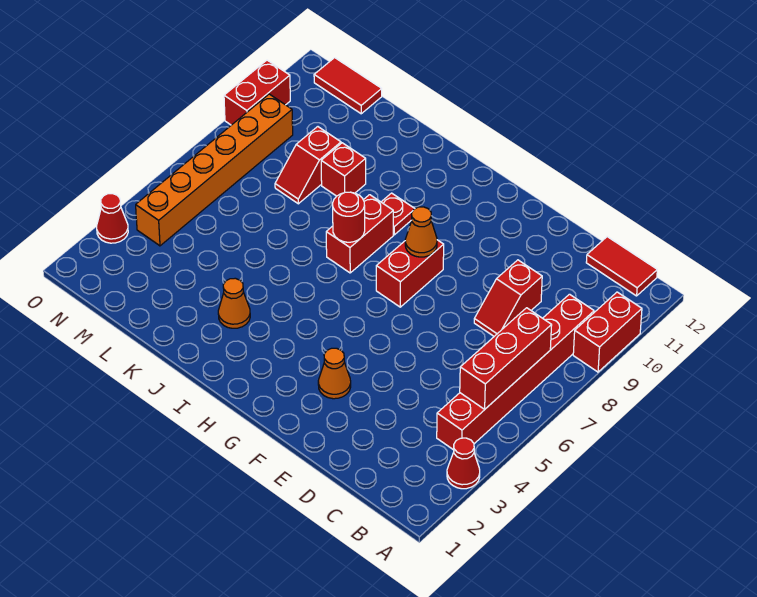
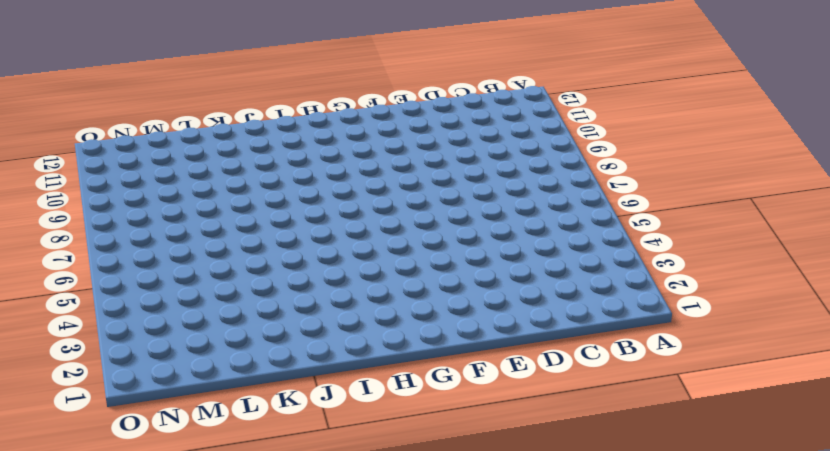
none -> red cone A3 level 1
none -> red brick A9:A10 level 1
none -> red brick B4:B9 level 1

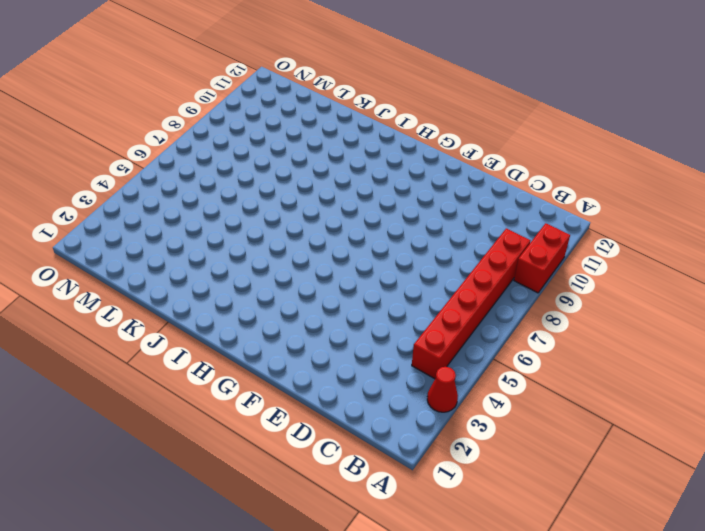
none -> red tile B12:C12 level 1
none -> red slope D8:D9 level 1 top 9
none -> orange cone F3 level 1

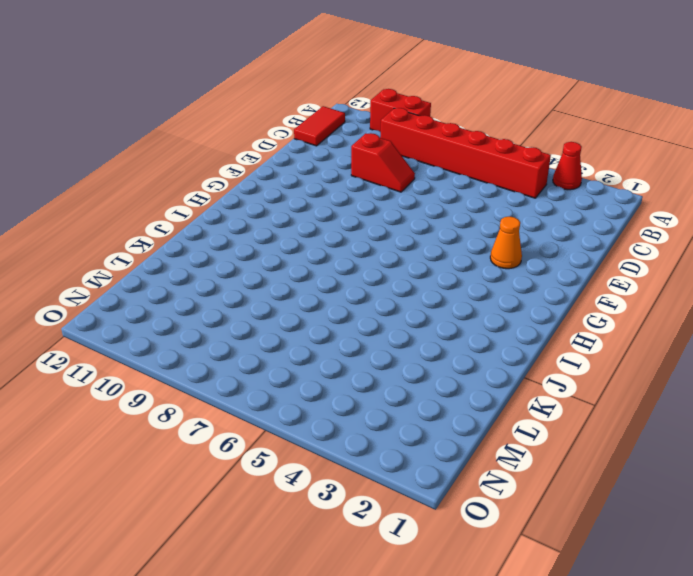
none -> red brick G7:G8 level 1
none -> red brick I7:I8 level 1
none -> red plate I9 level 1

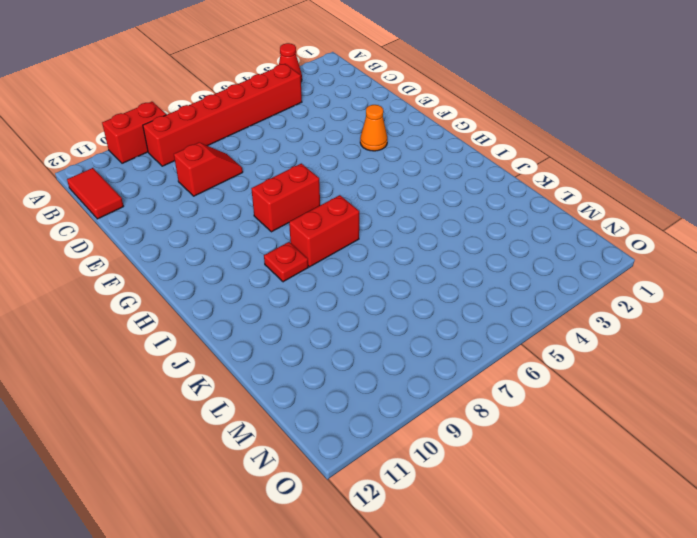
none -> orange cone J3 level 1
none -> red brick K9 level 1
none -> red slope L8:L9 level 1 top 9

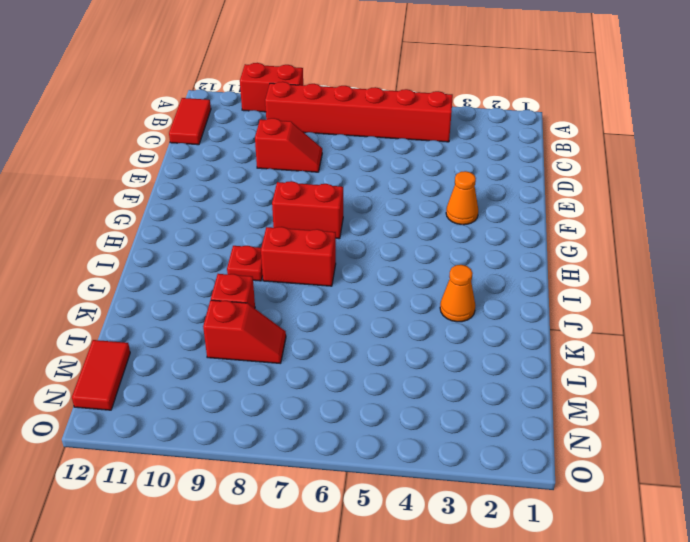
none -> red cone A3 level 1
none -> orange brick N4:N9 level 1
none -> red cone O3 level 1

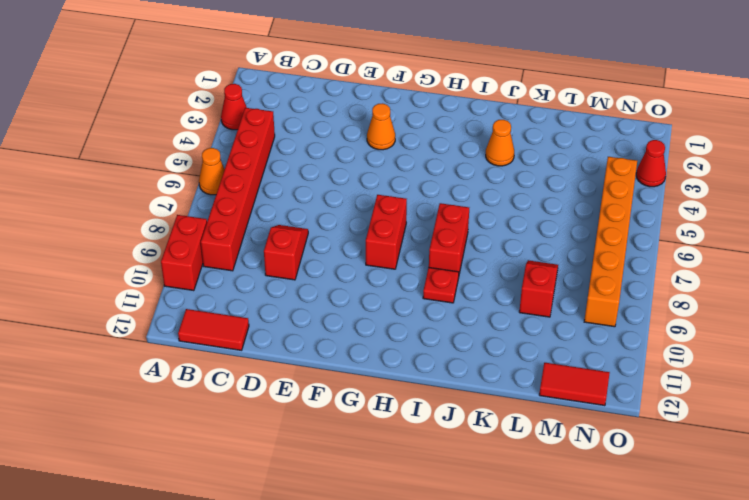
orange cone A6 level 1 -> orange cone G8 level 2
none -> red brick K9 level 1
none -> red brick O9:O10 level 1
none -> red brick B5:B7 level 2

